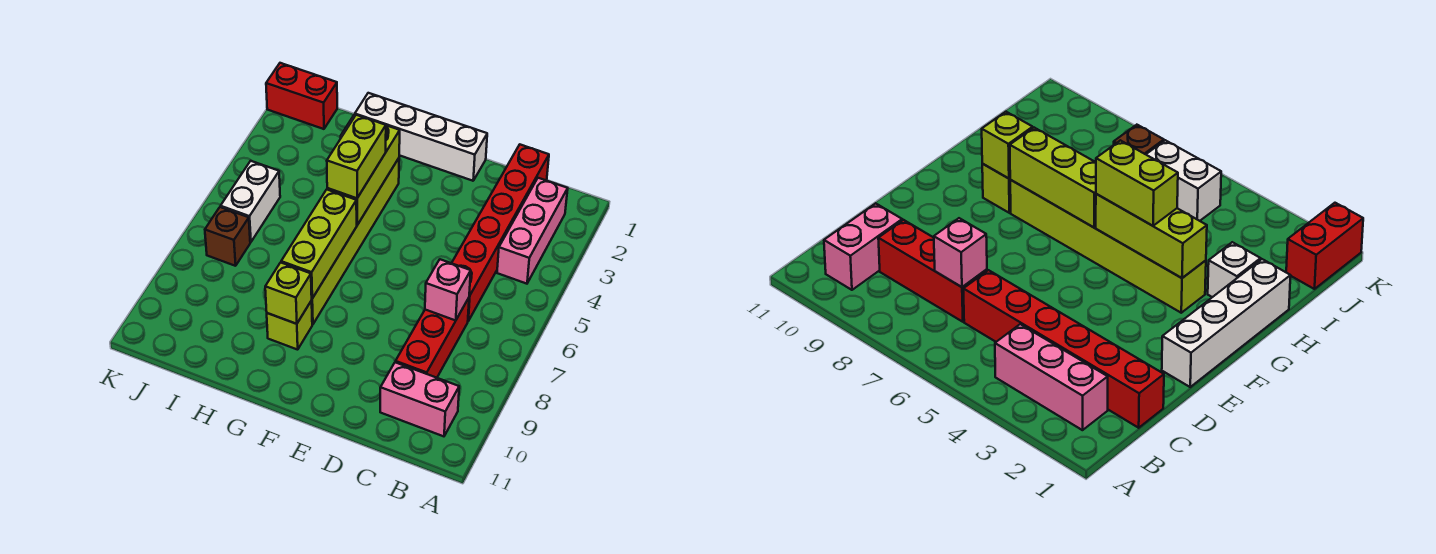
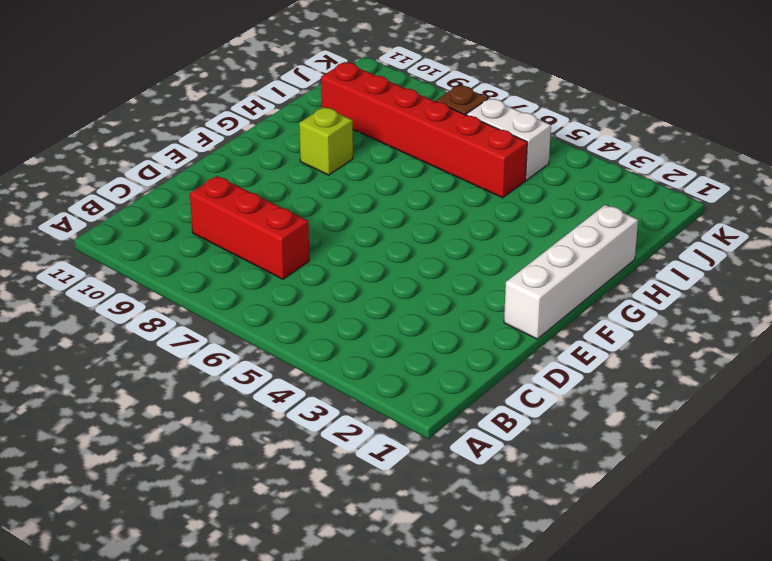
red brick I5:I10 level 1 -> red brick C1:C6 level 1
none -> pink brick B2:B4 level 1
none -> pink brick B10:C10 level 1
none -> lime brick G3:G8 level 1

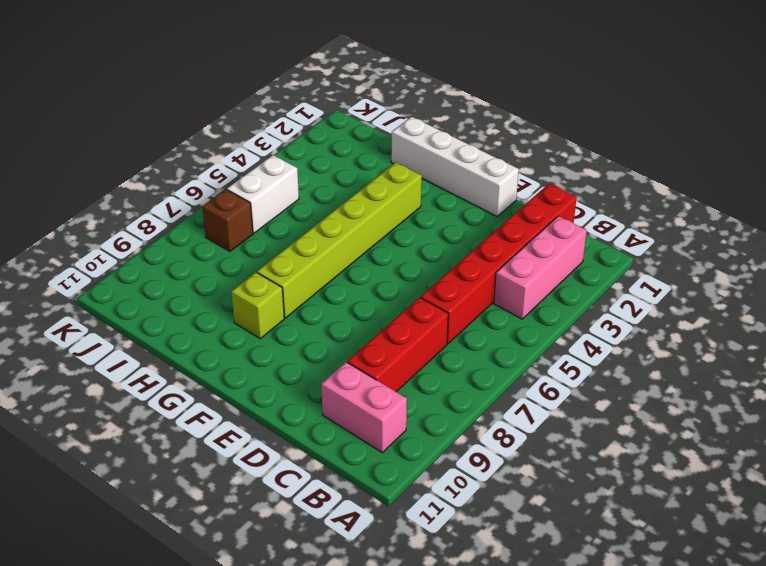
none -> white brick H2 level 1
none -> red brick J1:K1 level 1
none -> pink brick C7 level 2

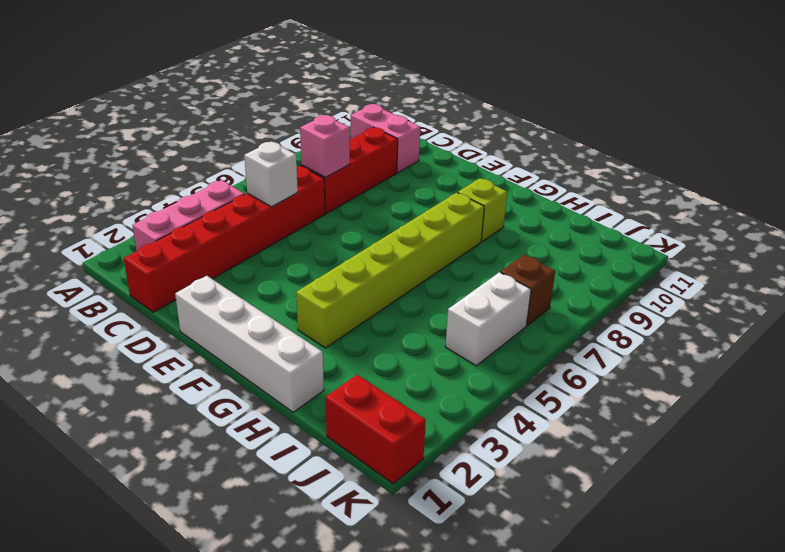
white brick C5 level 2 -> white brick H2 level 1
none -> lime brick G3:G5 level 2
none -> lime brick G6:G8 level 2
none -> lime brick G9 level 2

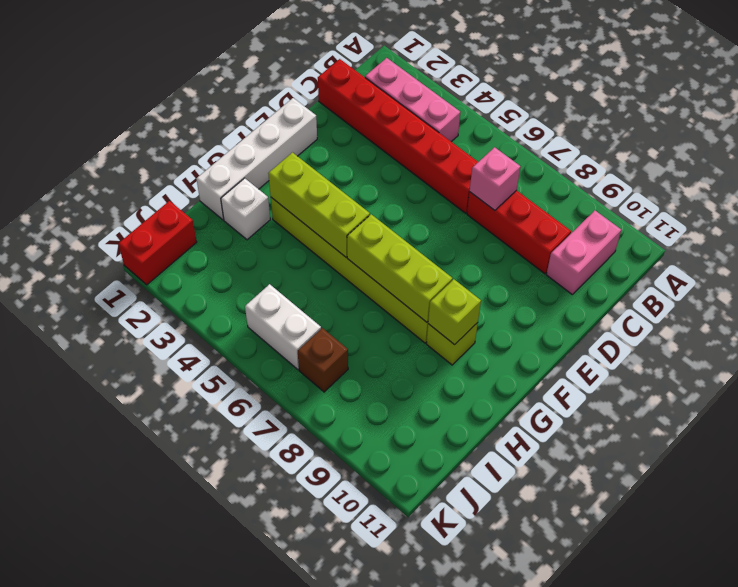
none -> lime brick G4:G5 level 3

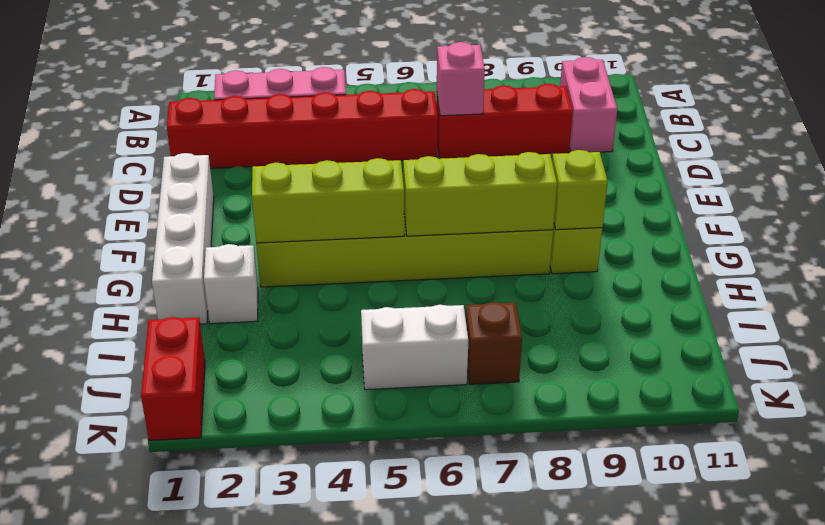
none -> lime brick G4:G5 level 3

